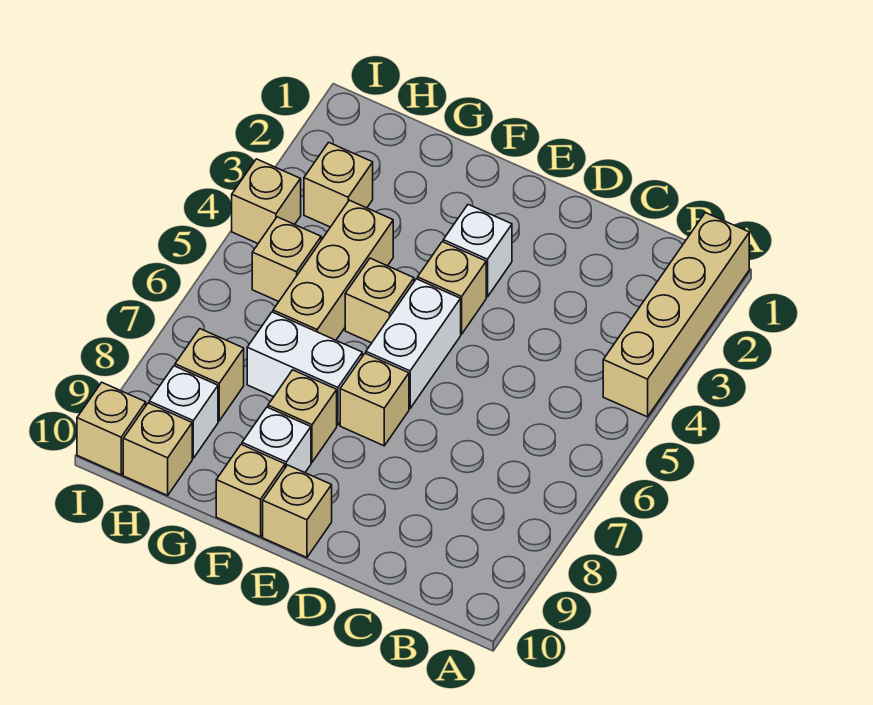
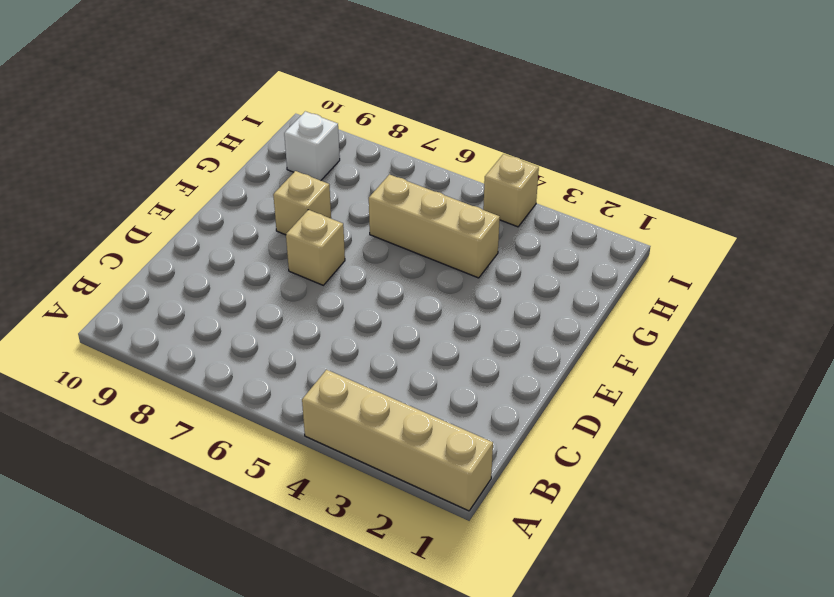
none -> white brick E3 level 1
none -> tan brick E4 level 1
none -> white brick E5:E6 level 1

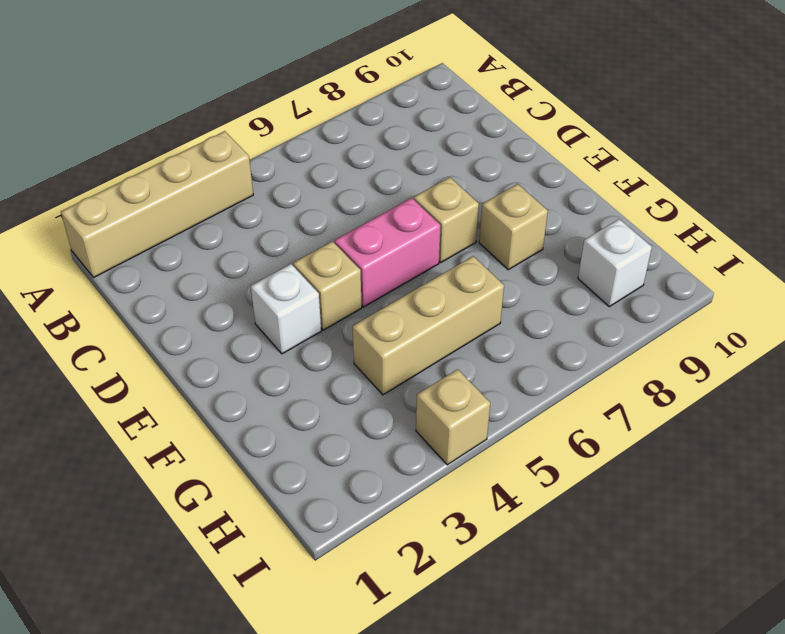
pink brick E5:E6 level 1 -> white brick E5:E6 level 1
none -> tan brick E10 level 1
none -> tan brick F5 level 1
none -> white brick F7:G7 level 1

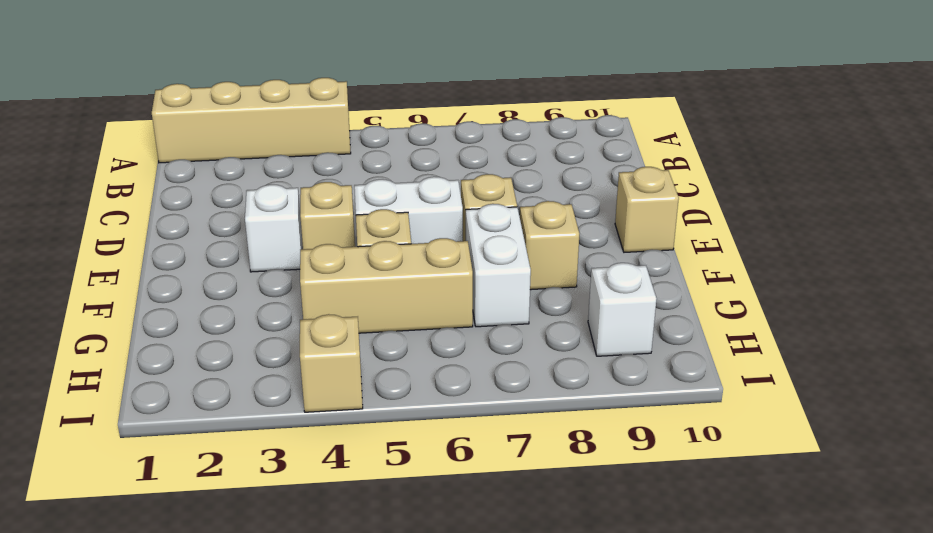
none -> white brick F9 level 1
none -> tan brick F10 level 1
none -> tan brick H3 level 1

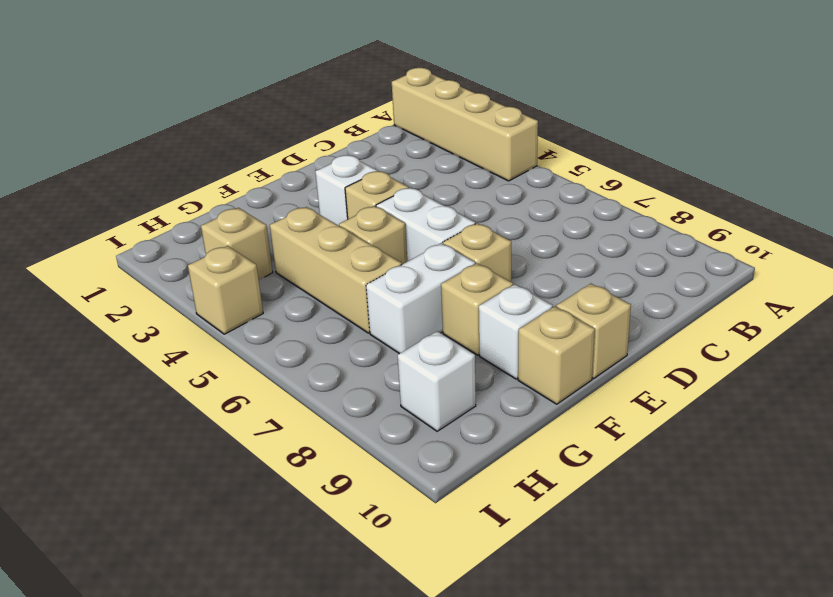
none -> tan brick H5 level 1
none -> tan brick H8 level 1
none -> tan brick H10 level 1

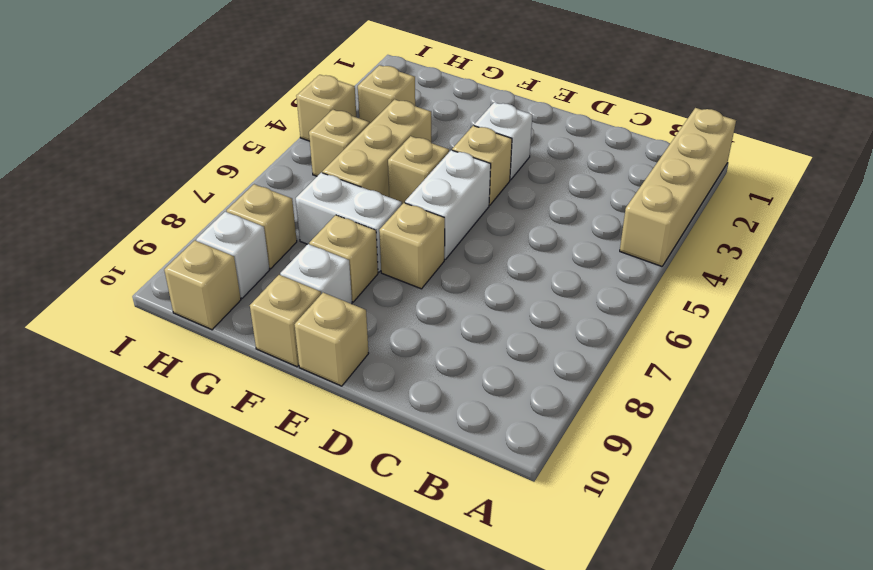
none -> tan brick I10 level 1

